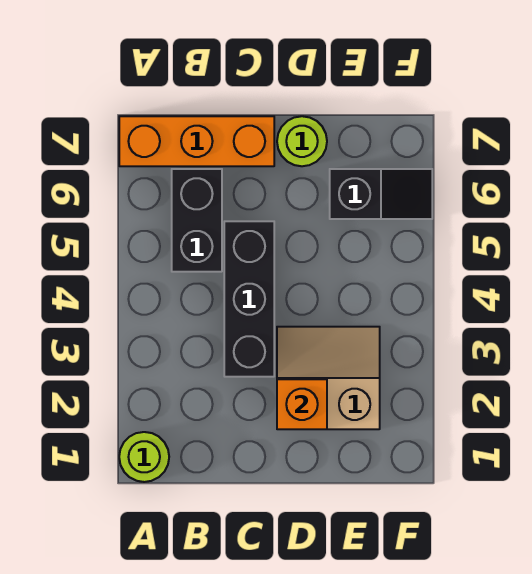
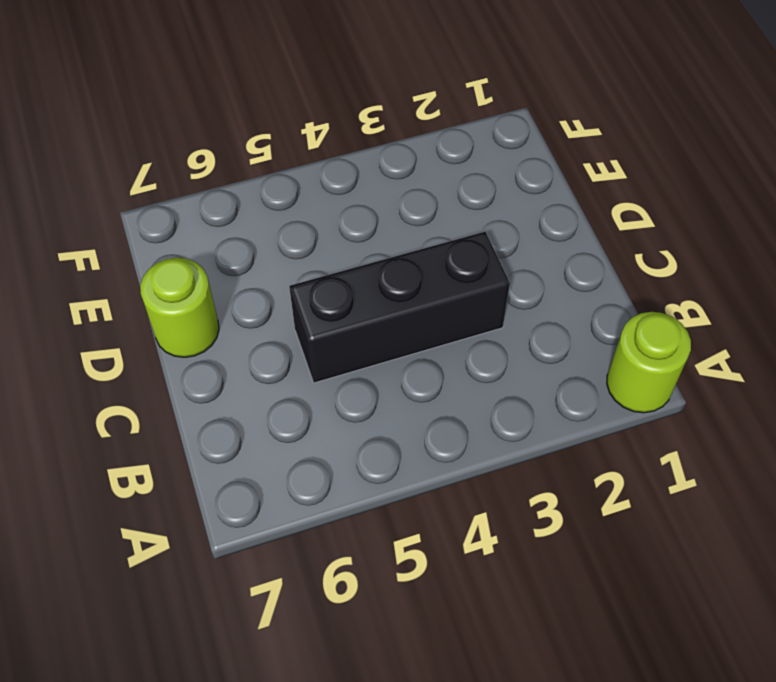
none -> orange brick A7:C7 level 1
none -> black brick B5:B6 level 1

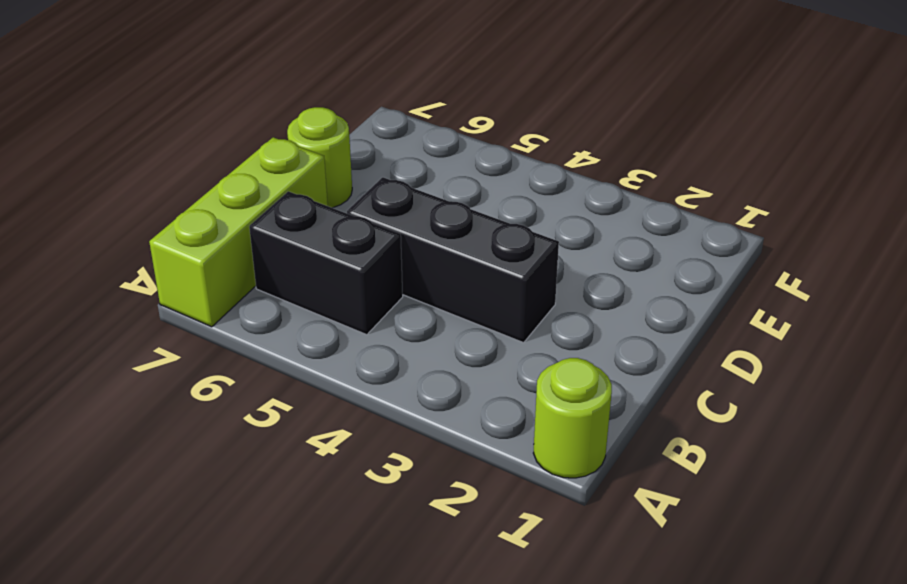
lime brick A7:C7 level 1 -> orange brick A7:C7 level 1
none -> tan slope D2:E3 level 1 top 2
none -> black slope E6:F6 level 1 top E

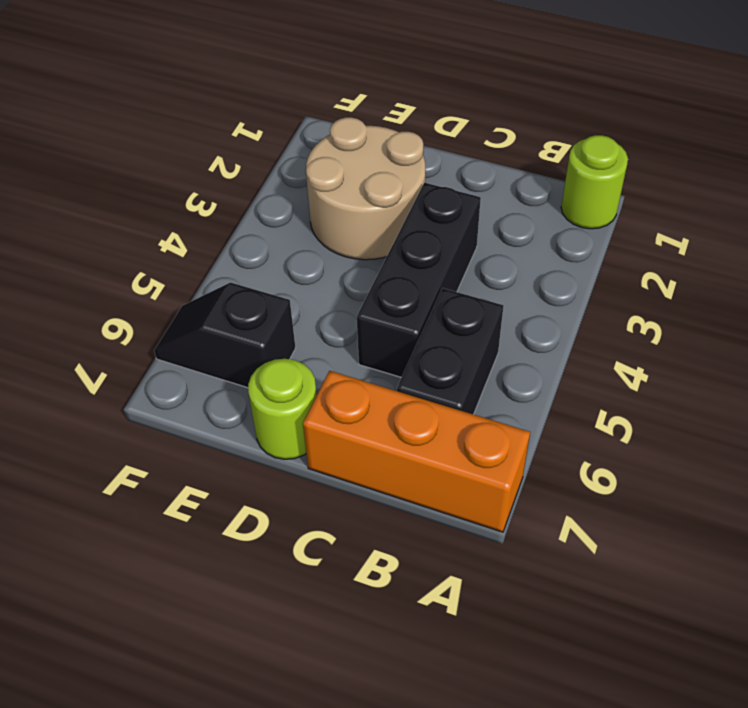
tan round brick D2:E3 level 1 -> tan slope D2:E3 level 1 top 2
none -> orange brick D2 level 2

